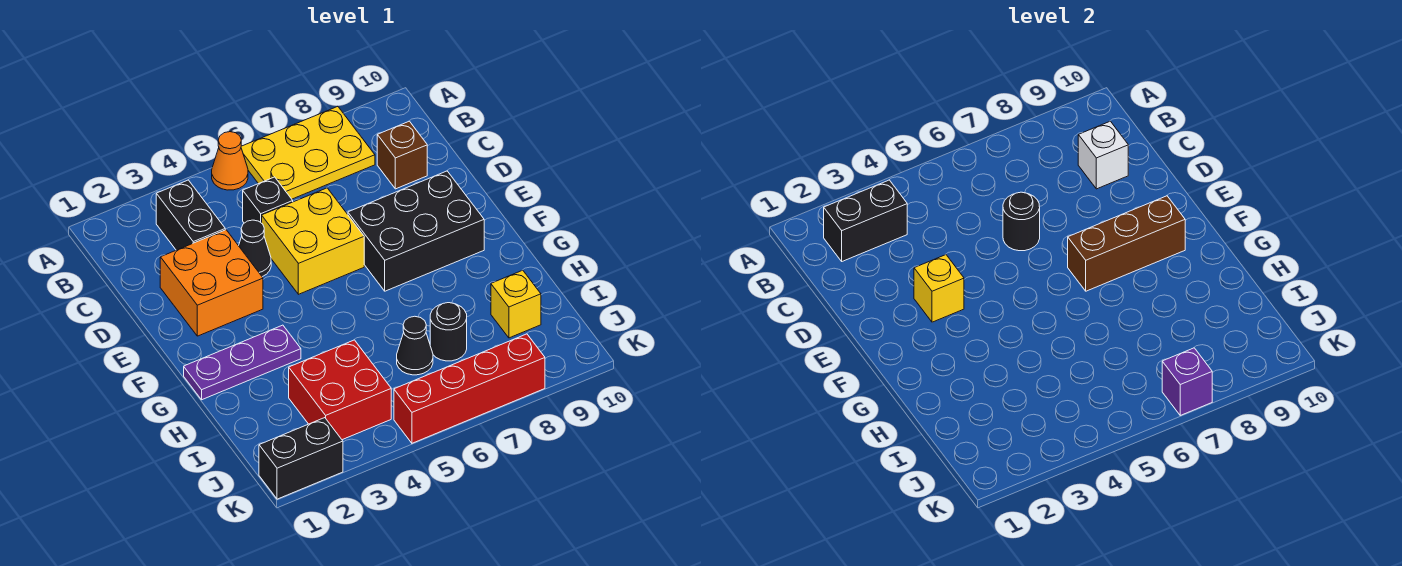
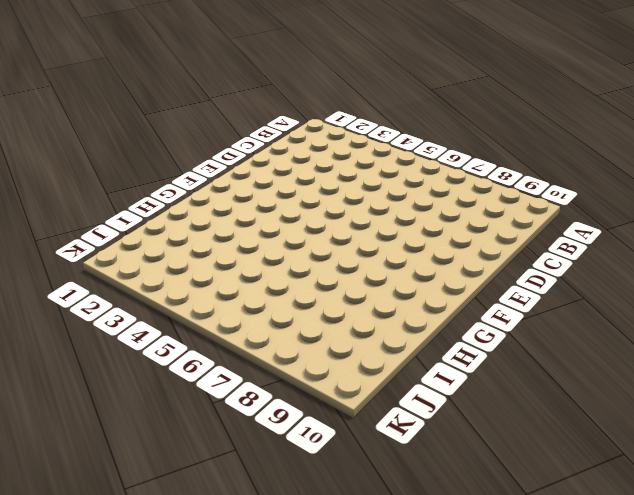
none -> orange cone A5 level 1
none -> yellow plate A6:B8 level 1
none -> black brick B3:C3 level 1

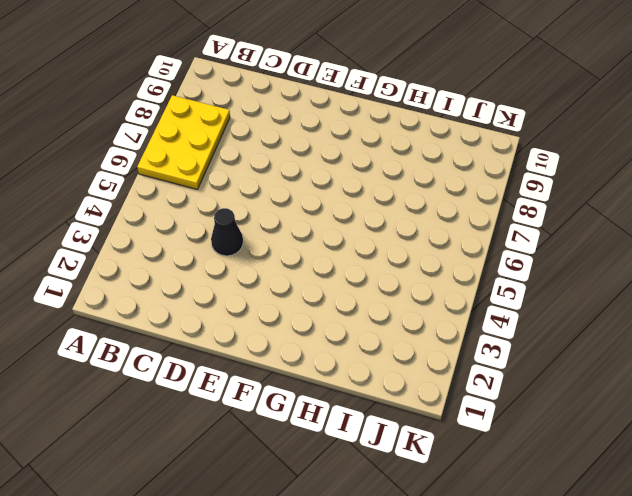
none -> orange cone A5 level 1
none -> black brick B3:C3 level 1
none -> black brick C5 level 1

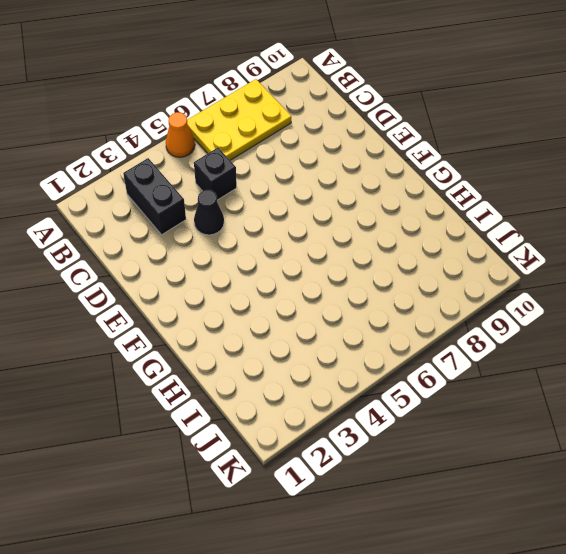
none -> brown brick C9 level 1
none -> orange brick D2:E3 level 1
none -> yellow brick D5:E6 level 1

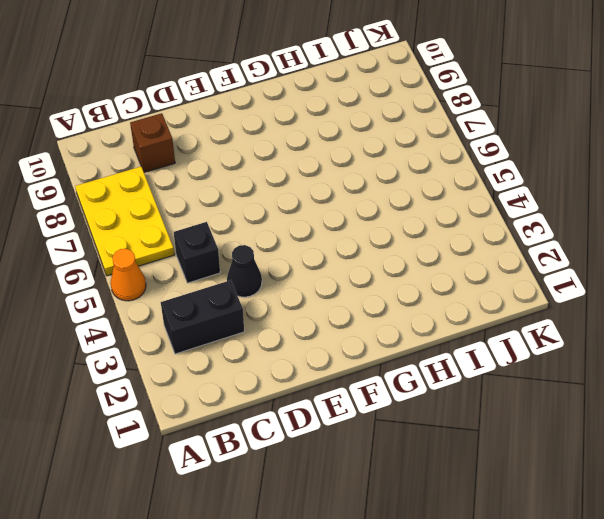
none -> orange brick D2:E3 level 1
none -> yellow brick D5:E6 level 1
none -> black brick E7:F9 level 1

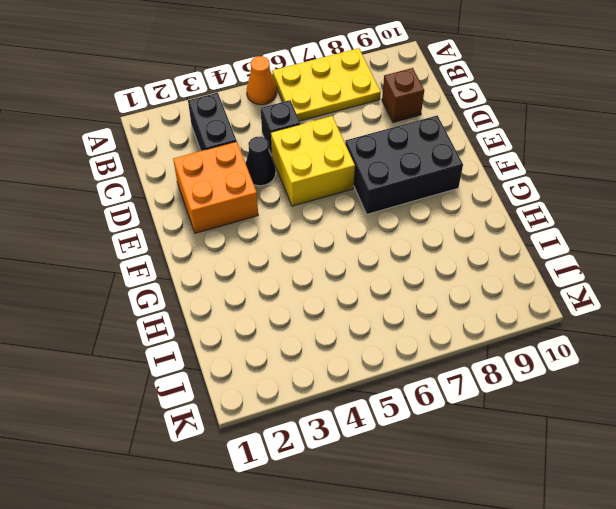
none -> purple plate G1:G3 level 1
none -> red brick I3:J4 level 1
none -> black cone I6 level 1

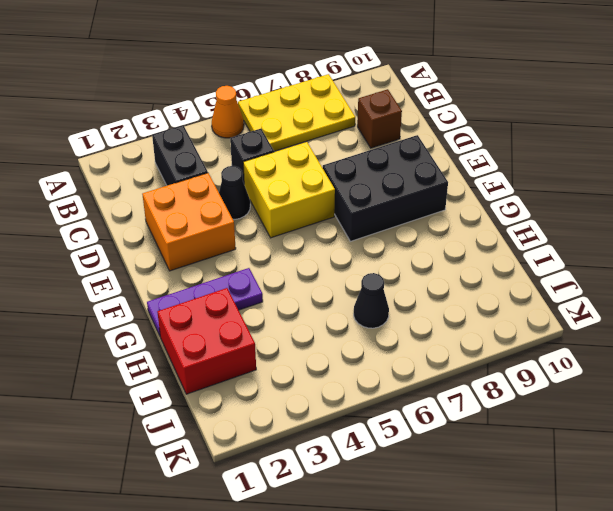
red brick H1:I2 level 1 -> red brick I3:J4 level 1
none -> black round brick I7 level 1
none -> yellow brick I9 level 1
none -> black brick K1:K2 level 1

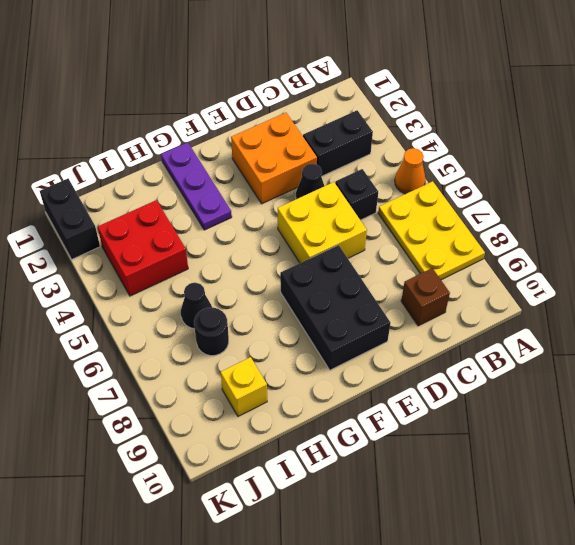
none -> red brick K5:K8 level 1
none -> black brick B2:B3 level 2
none -> white brick C9 level 2

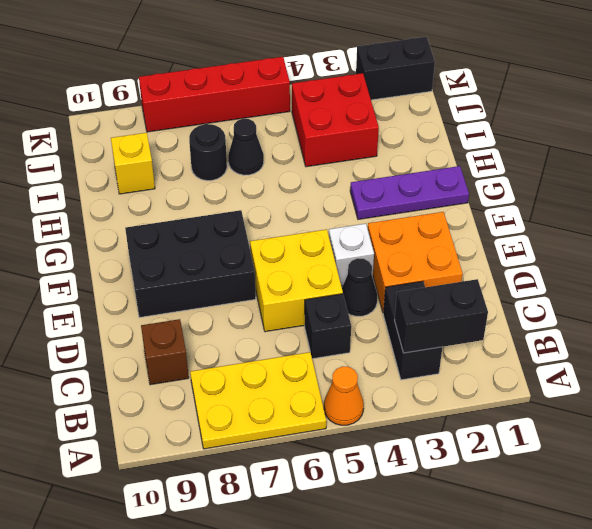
white brick E4 level 1 -> white brick C9 level 2
none -> black round brick D6 level 2
none -> yellow brick E3 level 2
none -> brown brick F7:F9 level 2

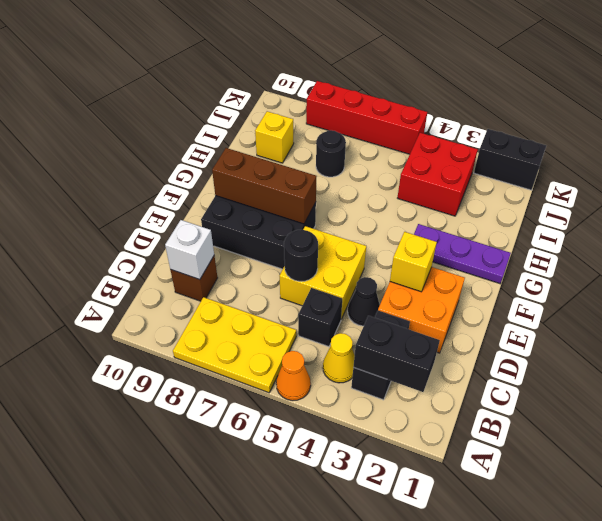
yellow cone B4 level 1 -> none
none -> black cone I6 level 1
none -> purple brick K7 level 2

